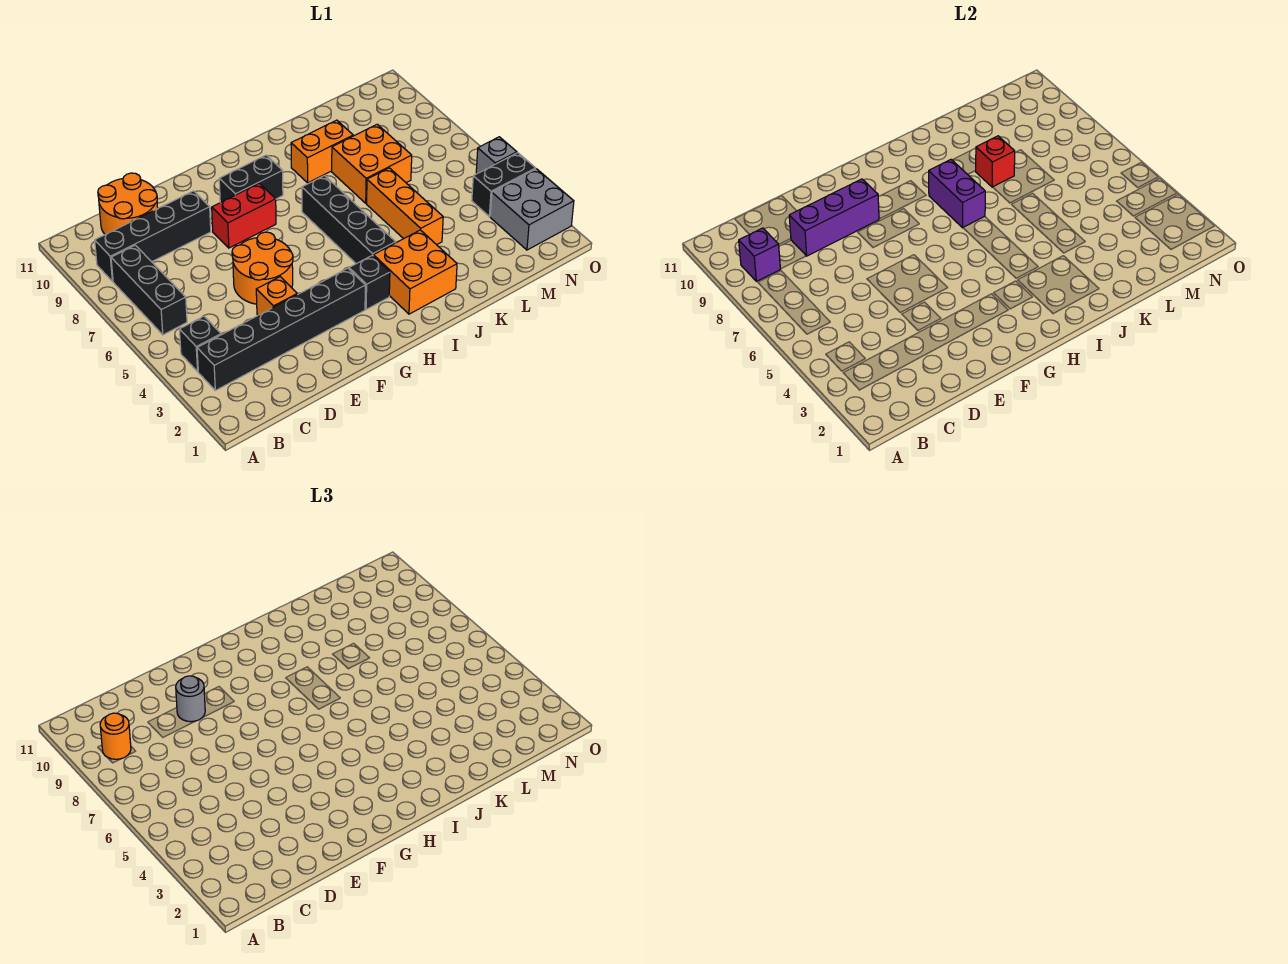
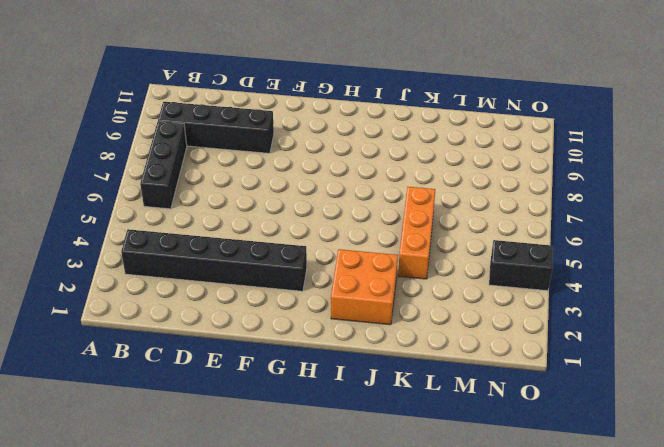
none -> black brick B4 level 1
none -> orange round brick C10:D11 level 1
none -> orange brick E4 level 1

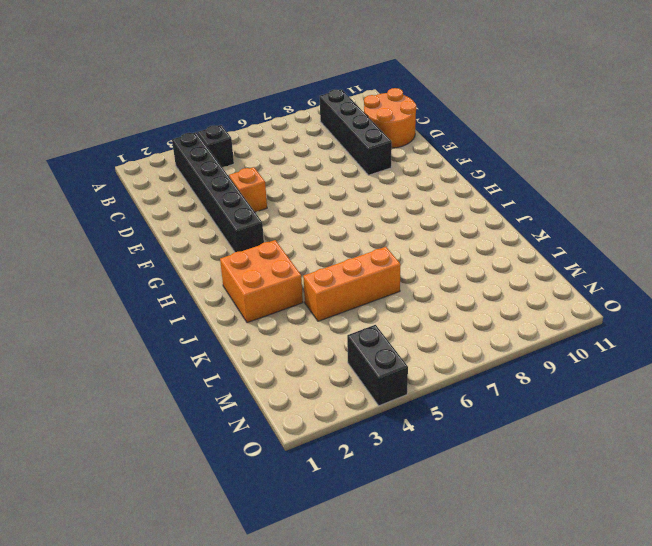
none -> black brick B6:B8 level 1
none -> orange round brick E5:F6 level 1
none -> red brick F8:G8 level 1

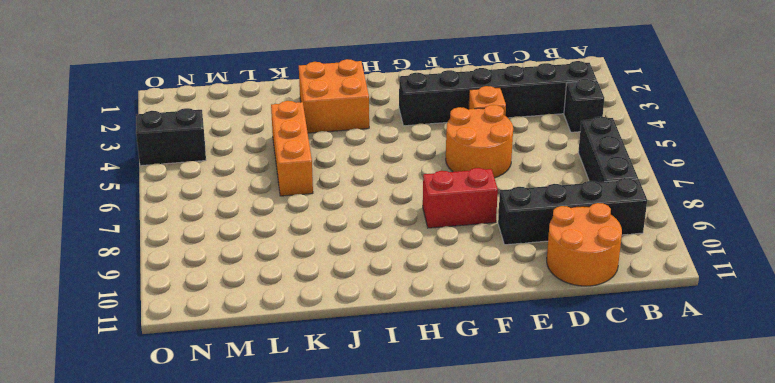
none -> black brick G9:H9 level 1
none -> black brick H3 level 1
none -> black brick I4:I7 level 1

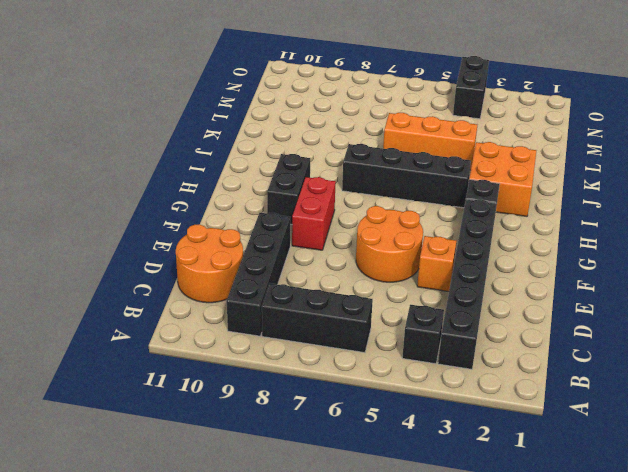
none -> orange brick J9:K9 level 1
none -> orange brick K7:L8 level 1
none -> grey brick N2:O3 level 1

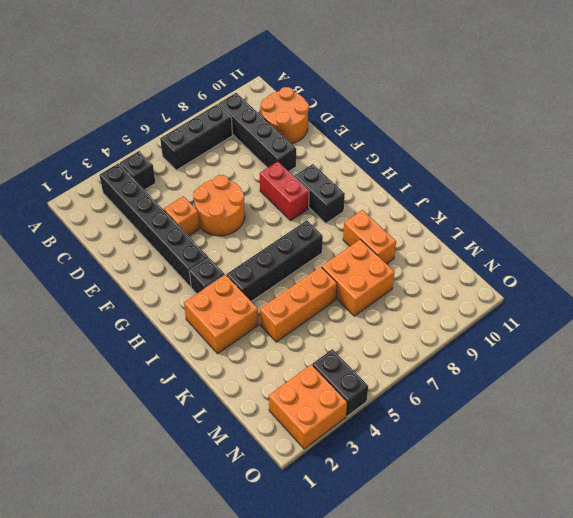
orange brick N2:O3 level 1 -> grey brick N2:O3 level 1
none -> grey brick O5 level 1
none -> purple brick B9 level 2
none -> purple brick D9:F9 level 2

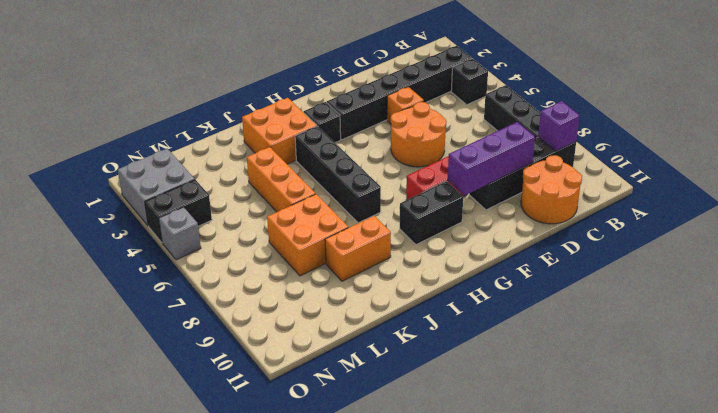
none -> purple brick I7:I8 level 2
none -> red brick K8 level 2
none -> orange round brick B9 level 3

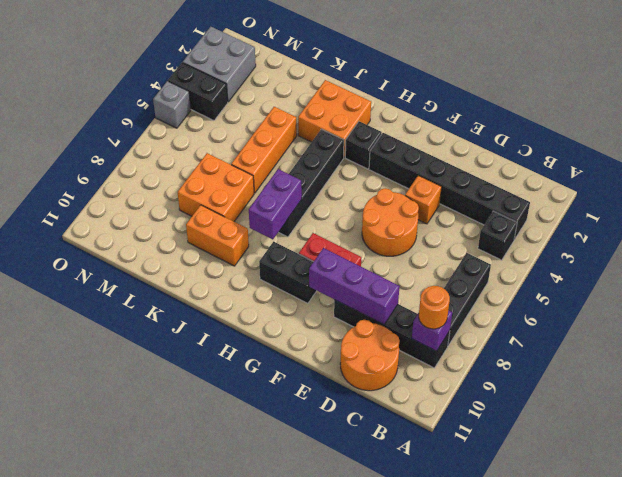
none -> red brick K8 level 2
none -> grey round brick E9 level 3

